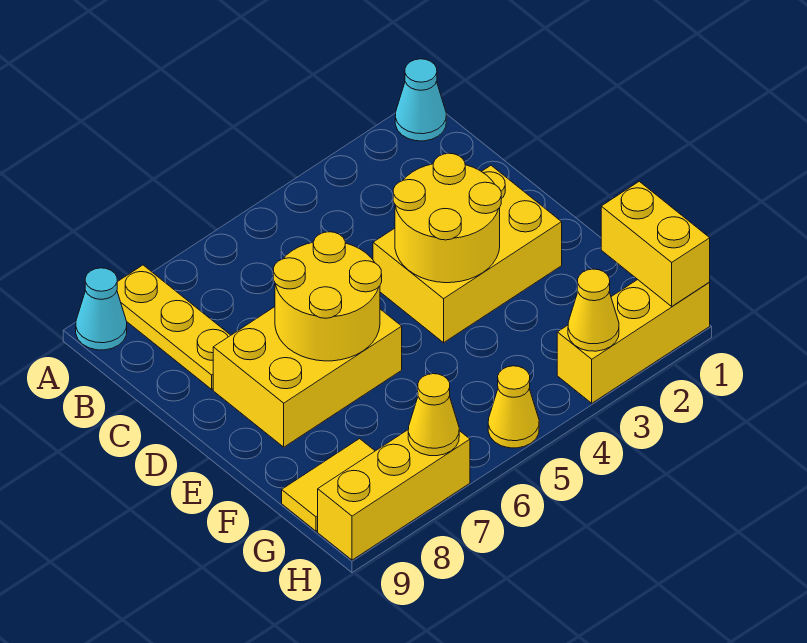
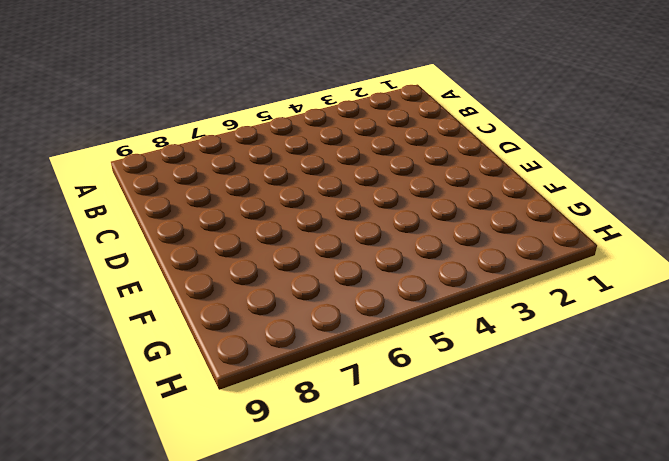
none -> cyan cone A1 level 1
none -> yellow plate A8:C8 level 1
none -> cyan cone A9 level 1

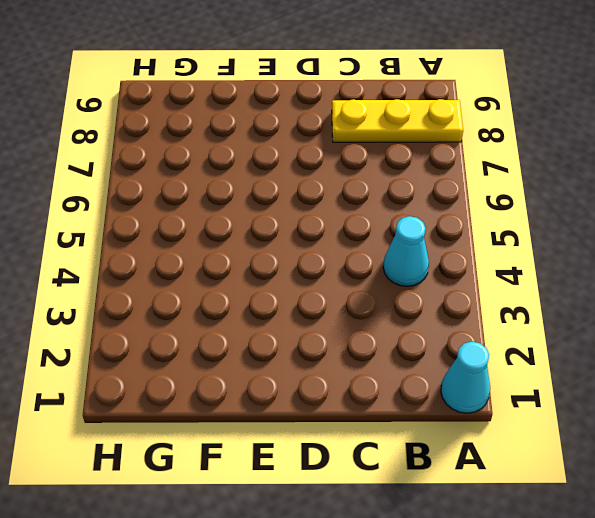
cyan cone B4 level 1 -> cyan cone A9 level 1
none -> yellow brick D2:E4 level 1
none -> yellow brick D6:E8 level 1
none -> yellow tile G8:G9 level 1

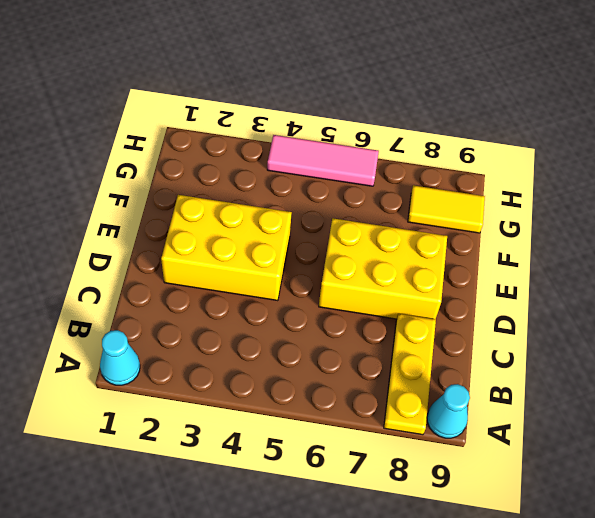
pink tile H4:H6 level 1 -> yellow cone H5 level 1
none -> yellow brick H1:H3 level 1
none -> yellow brick H7:H9 level 1
none -> yellow round brick D3:E4 level 2

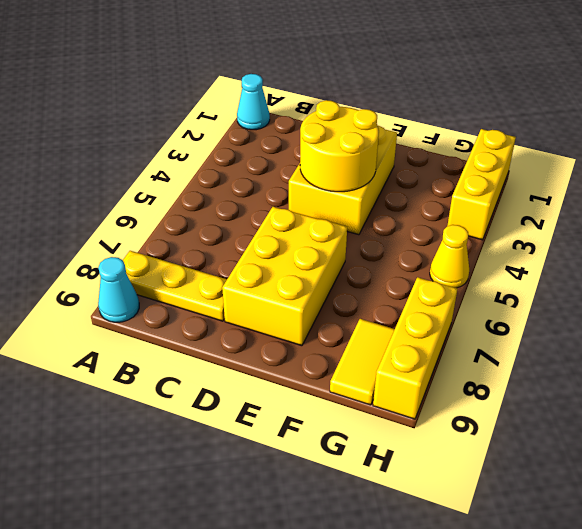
none -> yellow round brick D6:E7 level 2
none -> yellow brick G1:H1 level 2
none -> yellow cone H3 level 2

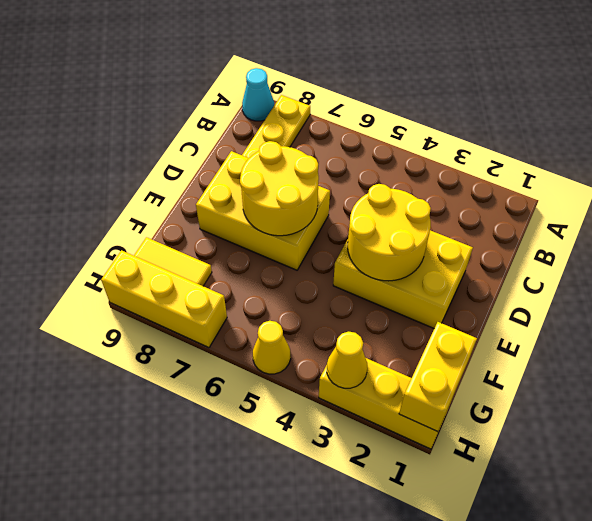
none -> cyan cone A1 level 1
none -> yellow cone H7 level 2

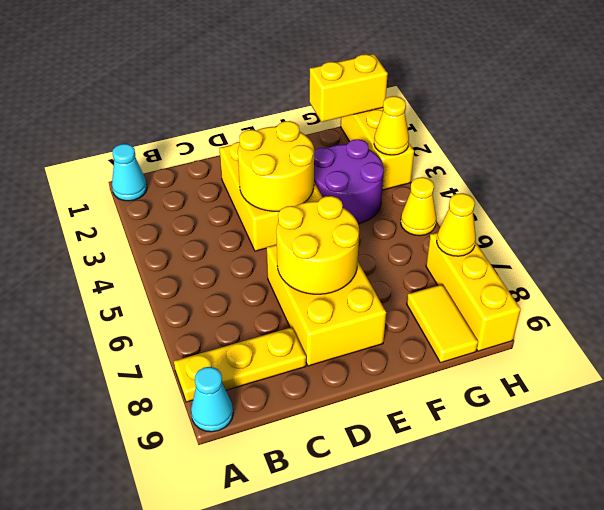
purple round brick F3:G4 level 1 -> none

